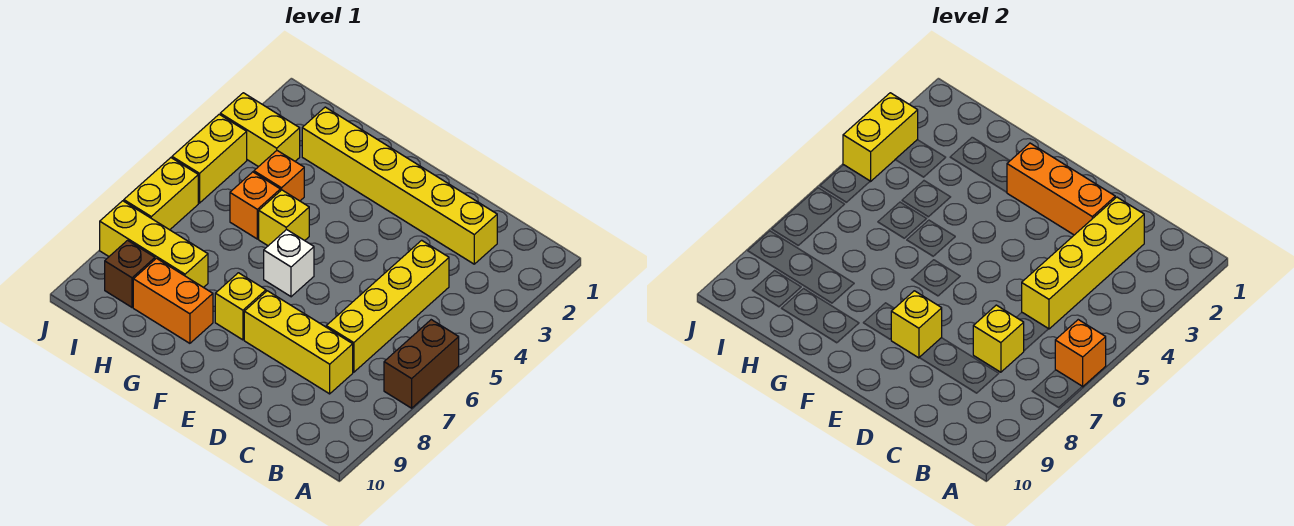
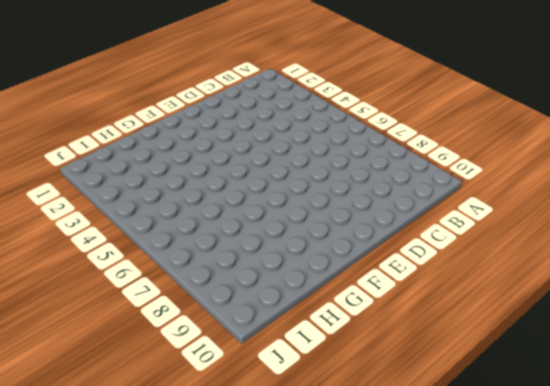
none -> brown brick A6:A7 level 1
none -> yellow brick C2:H2 level 1
none -> yellow brick C4:C7 level 1

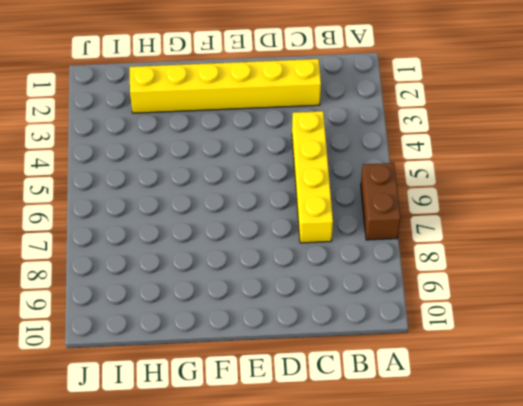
none -> yellow brick C8:E8 level 1
none -> white brick F6 level 1
none -> yellow brick F8 level 1

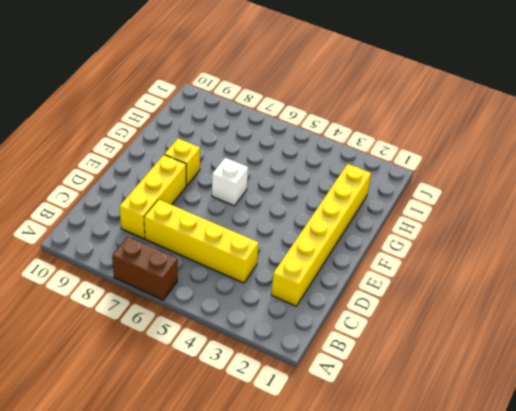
none -> yellow brick G5 level 1
none -> orange brick G9:H9 level 1
none -> orange brick H4 level 1

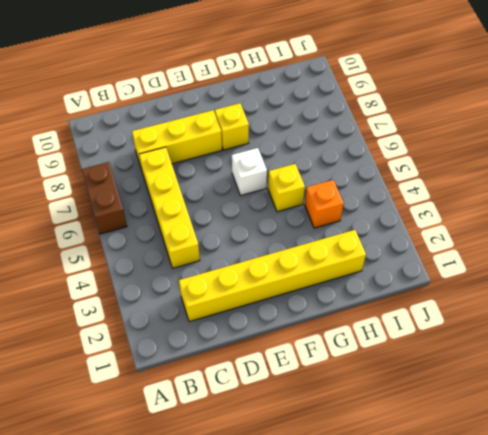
none -> orange brick G9:H9 level 1
none -> orange brick H5 level 1
none -> yellow brick H8:J8 level 1

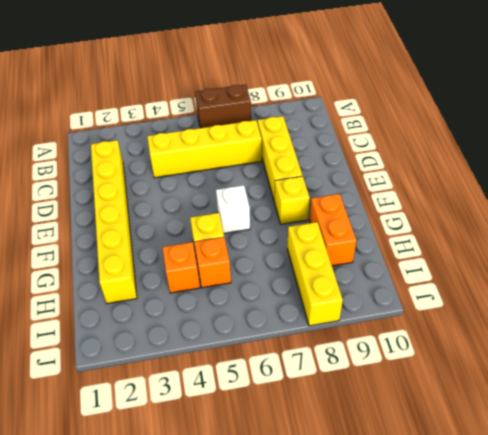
none -> yellow brick I3:J3 level 1
none -> brown brick I9 level 1
none -> yellow brick J4:J5 level 1

